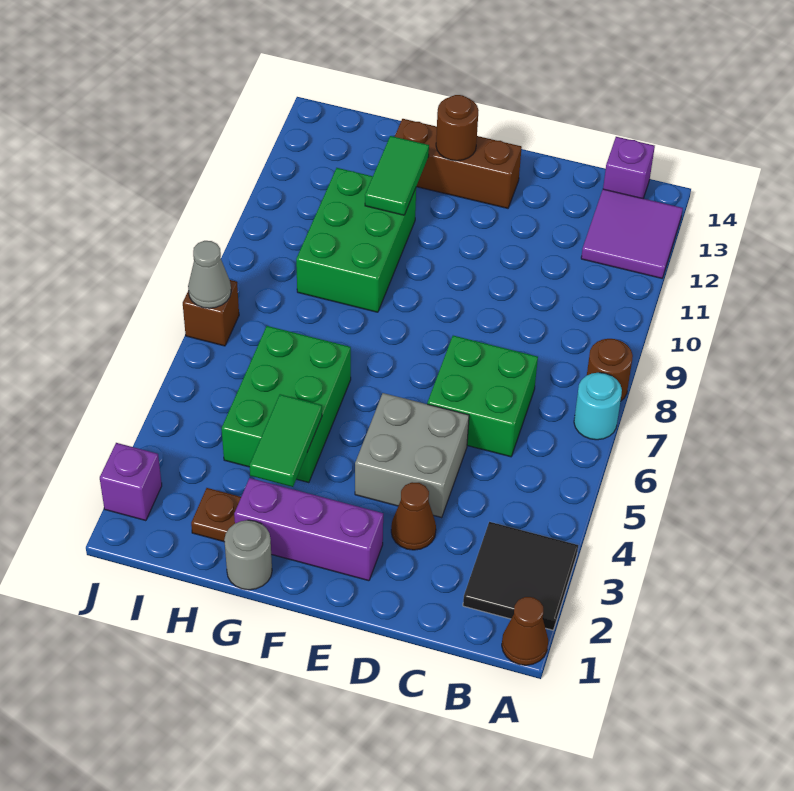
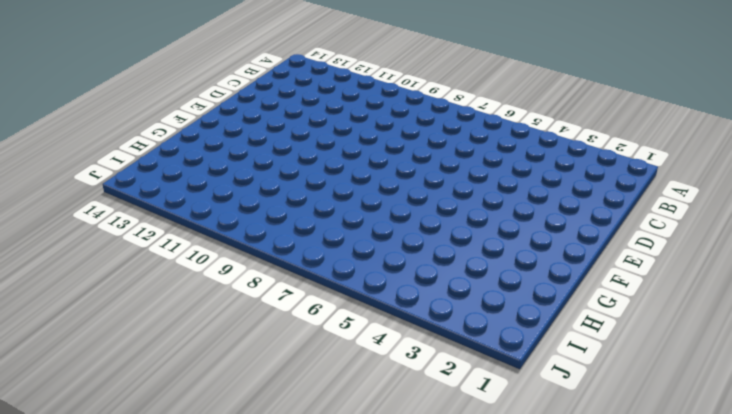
none -> brown cone A1 level 1
none -> black tile A2:B3 level 1
none -> cyan round brick A7 level 1

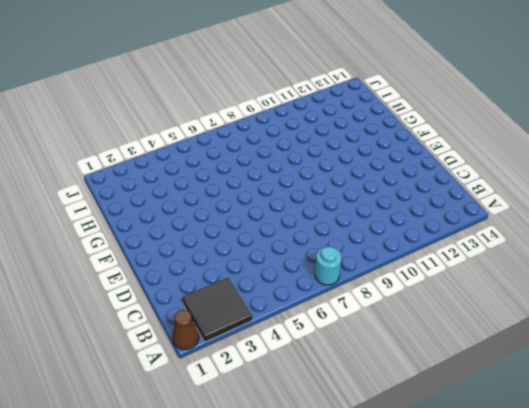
none -> brown round brick A8 level 1
none -> purple tile A12:B13 level 1
none -> purple brick B14 level 1

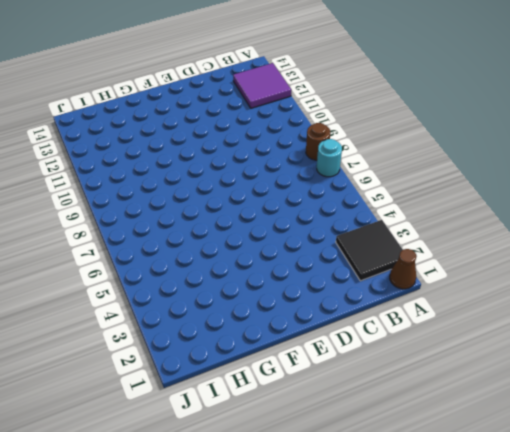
none -> purple brick B14 level 1
none -> green brick C6:D7 level 1
none -> brown cone D3 level 1

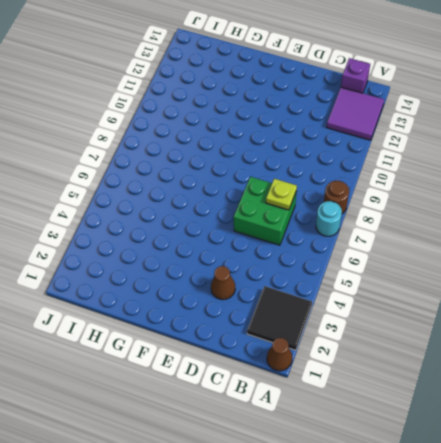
lime plate C7 level 2 -> none
none -> grey brick D4:E5 level 1
none -> purple brick E2:G2 level 1
none -> brown brick E13:G13 level 1

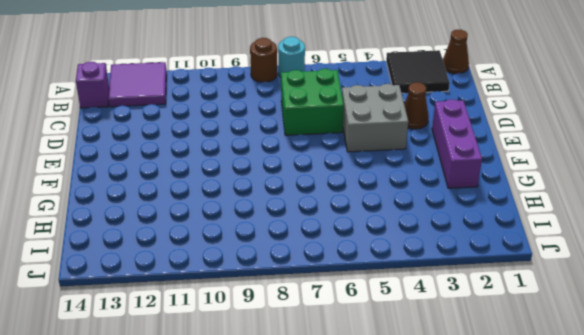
none -> brown brick E13:G13 level 1
none -> grey round brick G1 level 1
none -> green brick G4:H6 level 1

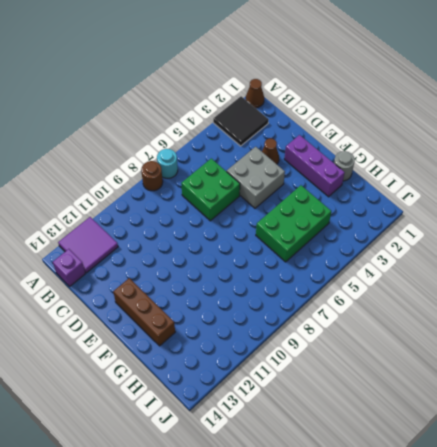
none -> green brick G9:H11 level 1
none -> brown plate H2 level 1
none -> purple brick J2 level 1

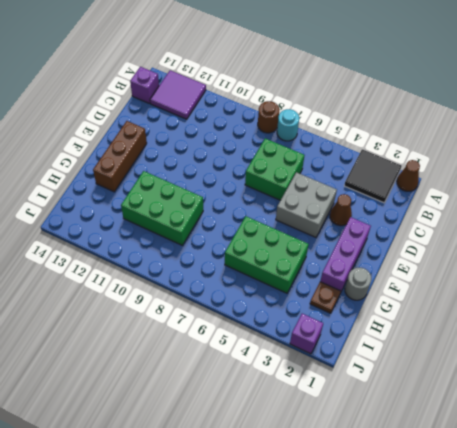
none -> brown brick J7 level 1
none -> brown round brick F13 level 2
none -> green tile G3:G4 level 2

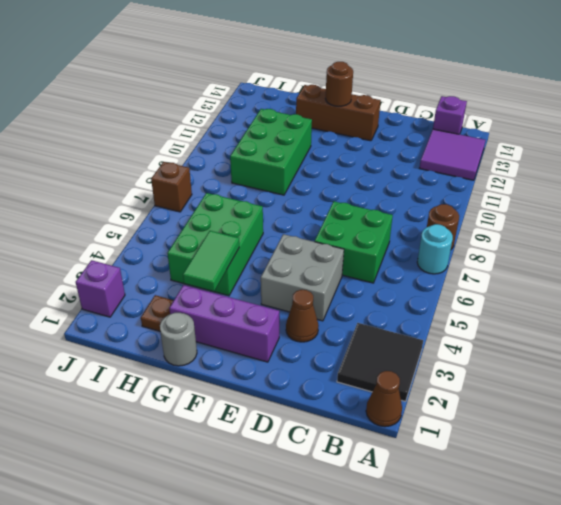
none -> green tile G11:G12 level 2
none -> grey cone J7 level 2

